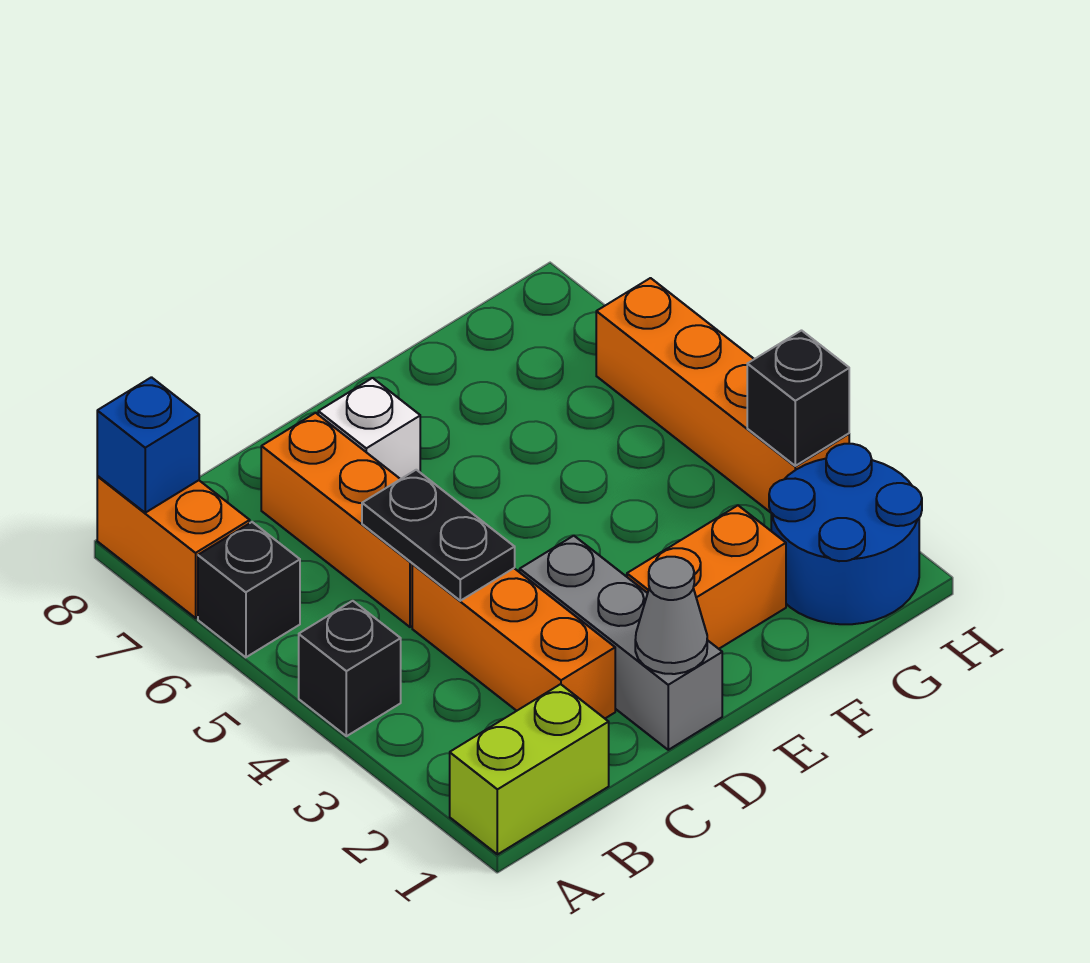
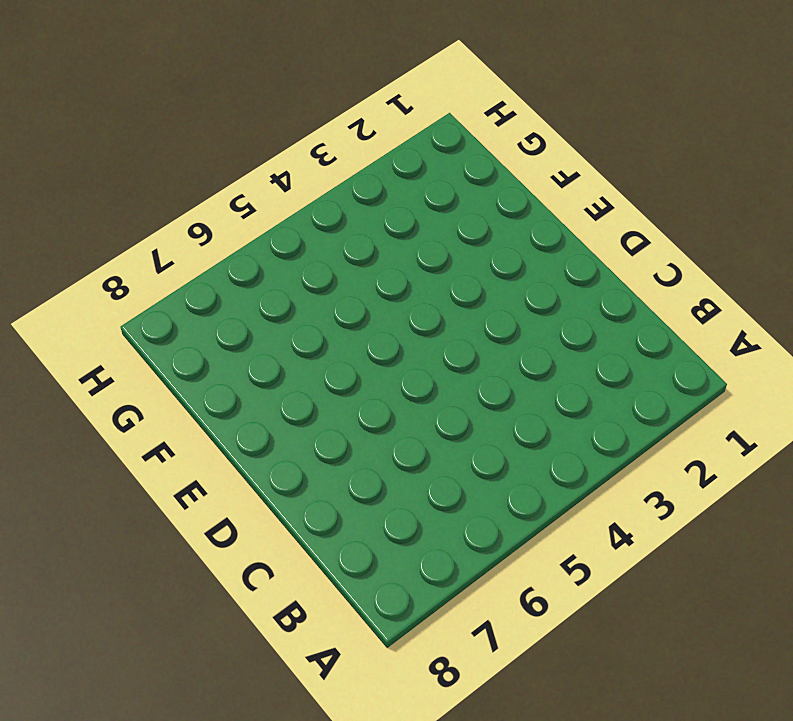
none -> lime brick A1:B1 level 1
none -> black brick A4 level 1
none -> black brick A6 level 1

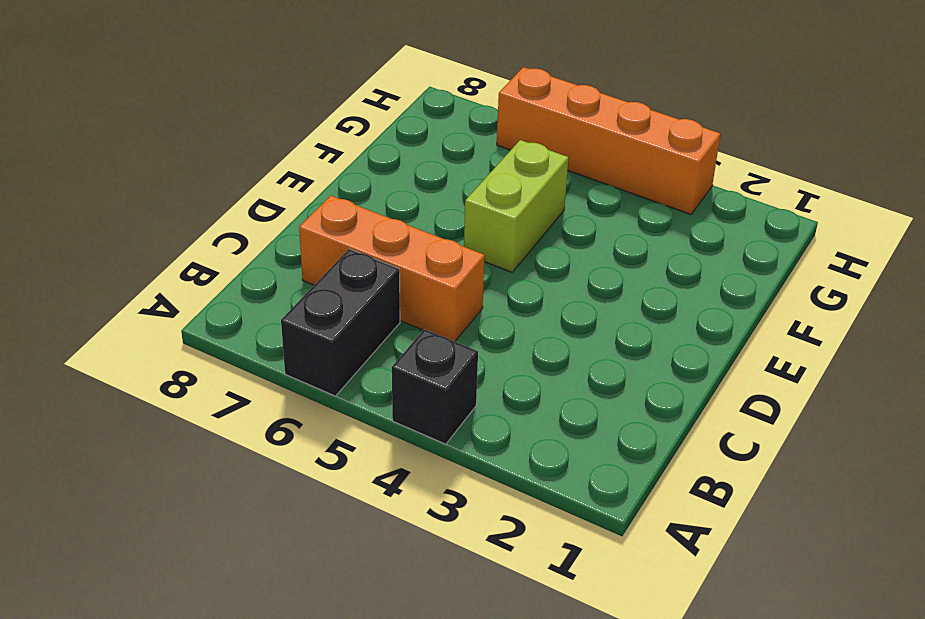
black brick A6:B6 level 1 -> black brick A6 level 1
lime brick E5:F5 level 1 -> lime brick A1:B1 level 1
none -> orange brick A7:A8 level 1
none -> orange brick C2:C4 level 1
none -> grey brick D1:D3 level 1

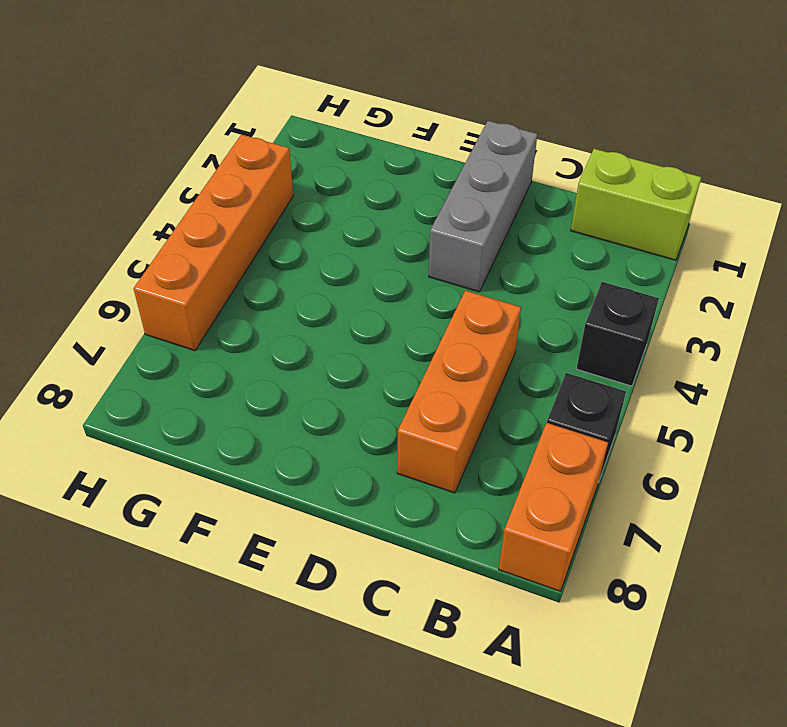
none -> orange brick C2:C4 level 1
none -> white brick D7 level 1
none -> orange brick E2:F2 level 1

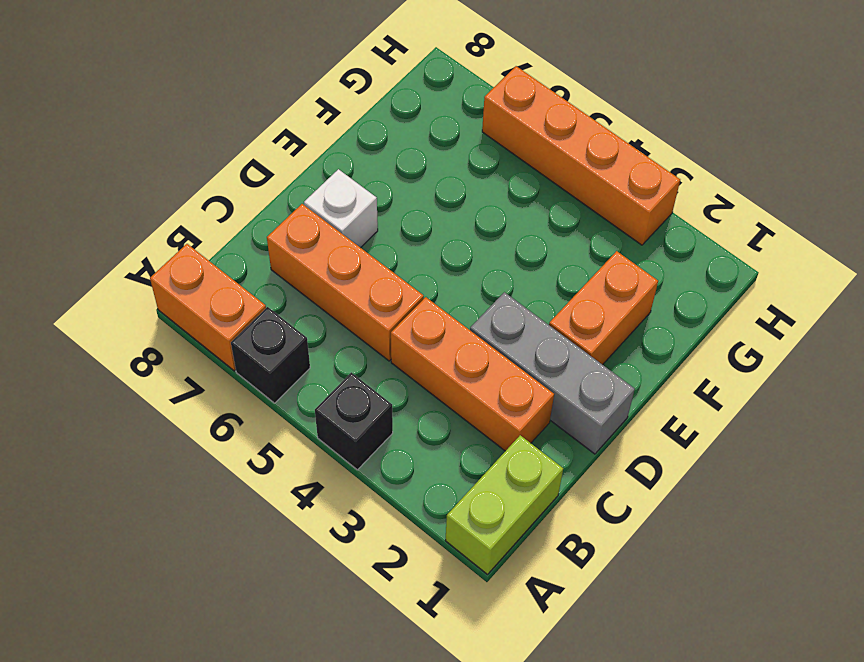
none -> blue round brick G1:H2 level 1
none -> blue brick A8 level 2
none -> black plate C4:C5 level 2

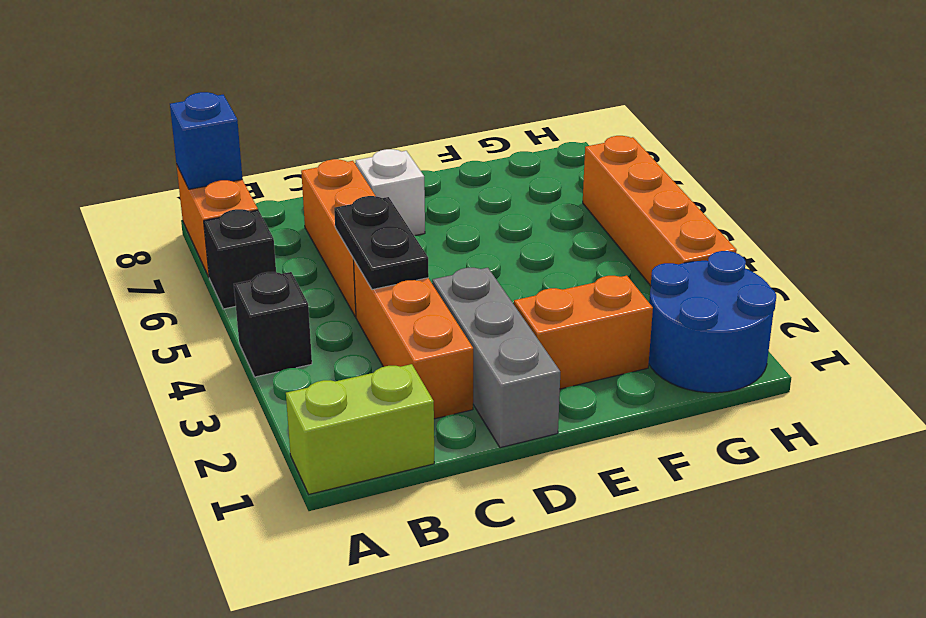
none -> grey cone D1 level 2
none -> black brick H3 level 2

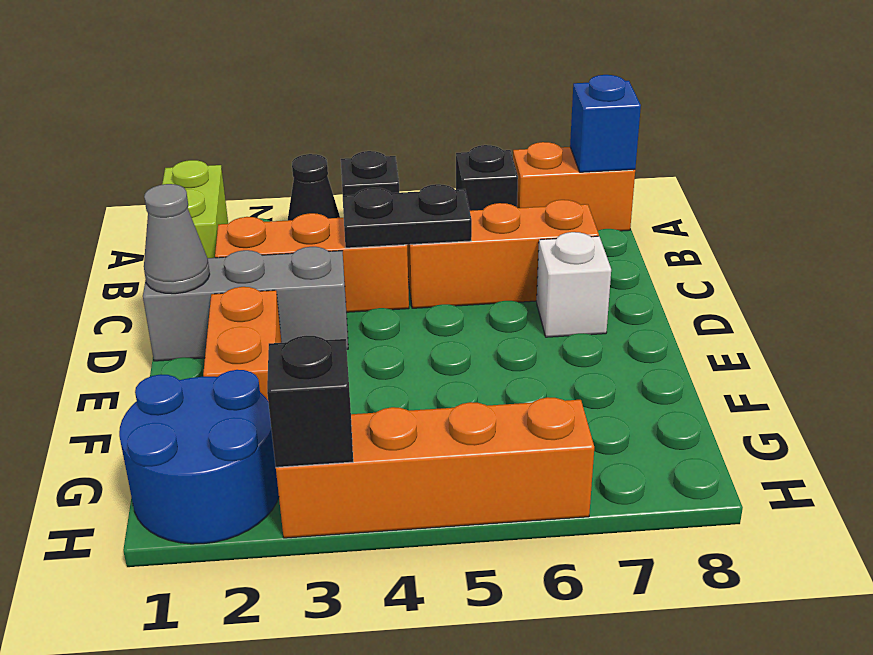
black cone A3 level 1 -> none

